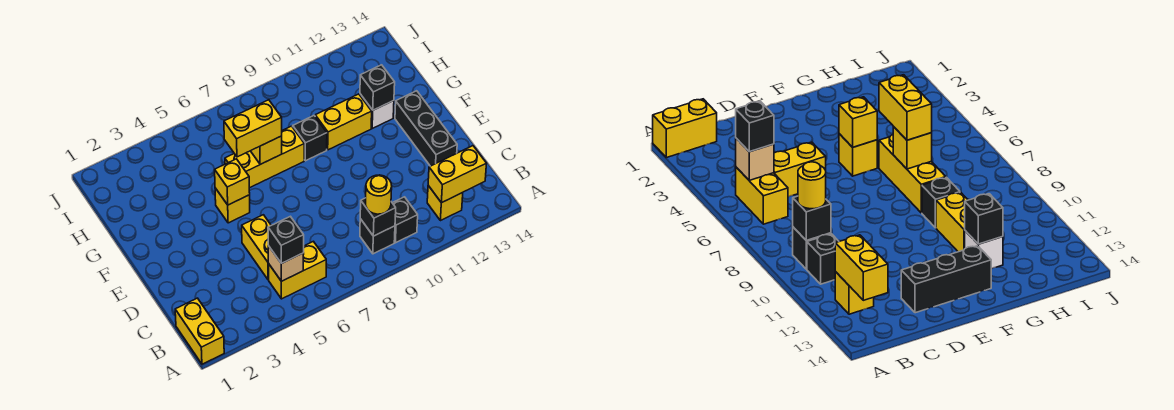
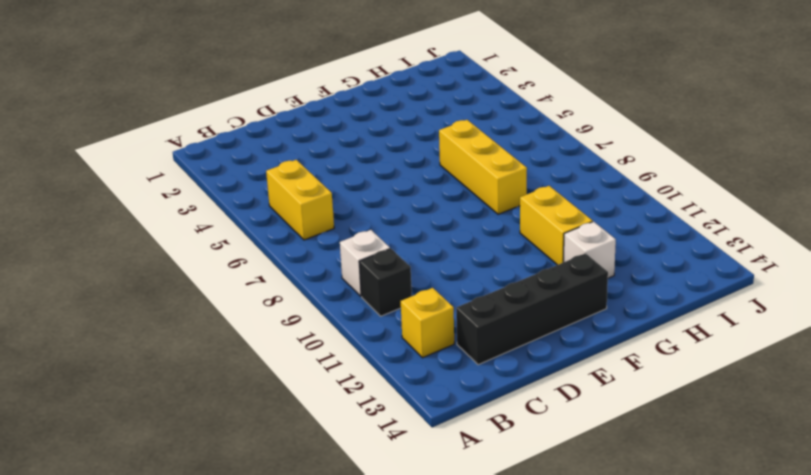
white brick B9 level 1 -> black brick B9 level 1
black brick C13:F13 level 1 -> black brick D13:F13 level 1
none -> yellow brick A1:B1 level 1
none -> yellow brick C5:D5 level 1
none -> yellow brick F5 level 1

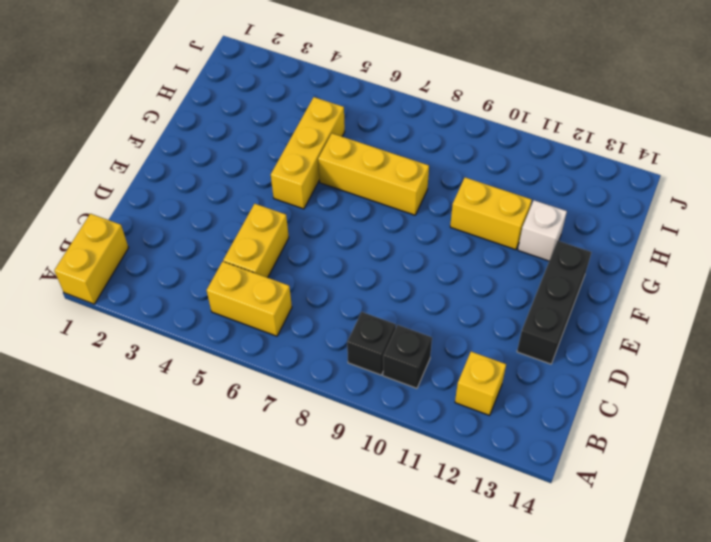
yellow brick F5:H5 level 1 -> yellow brick F5 level 1
none -> black brick G9 level 1
none -> tan brick B5 level 2
none -> black brick B9 level 2

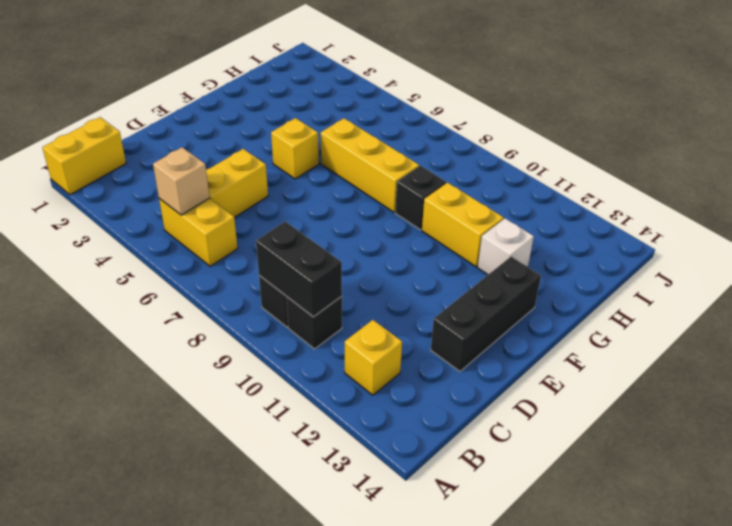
black brick B9:B10 level 2 -> black brick B9 level 2
none -> yellow brick B12:B13 level 2
none -> yellow brick F5 level 2
none -> yellow brick G7 level 2

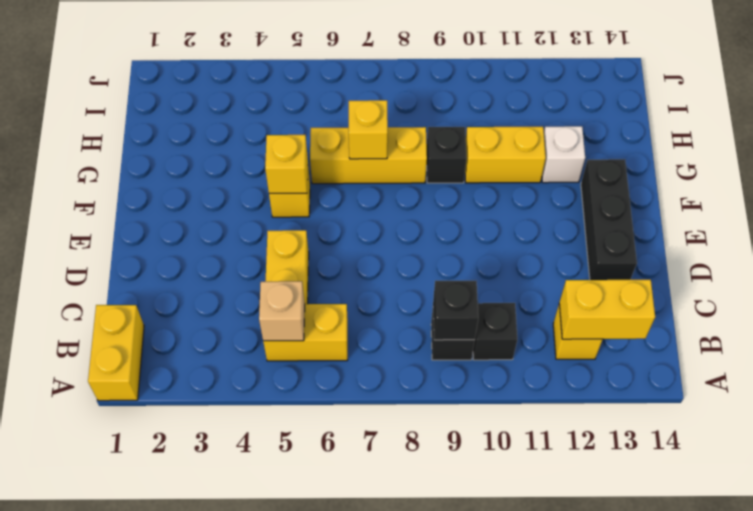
none -> black brick G12 level 2
none -> black brick B5 level 3
none -> yellow round brick B9 level 3

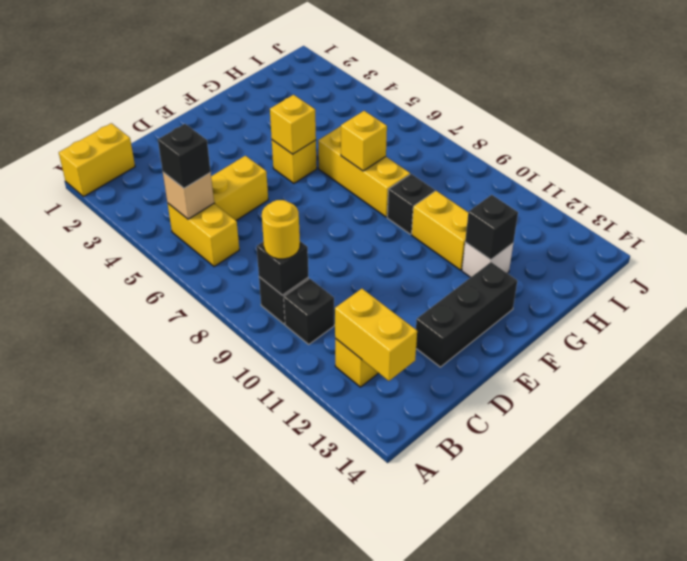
none -> yellow brick G6:G7 level 3

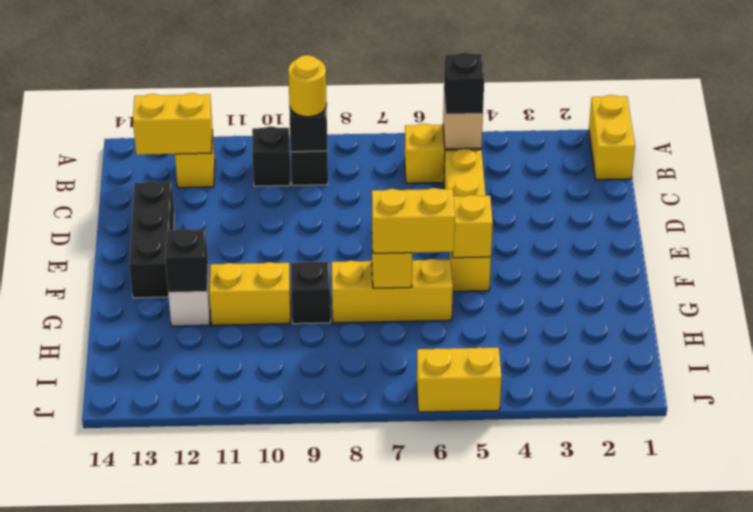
yellow brick J5:J6 level 1 -> none

